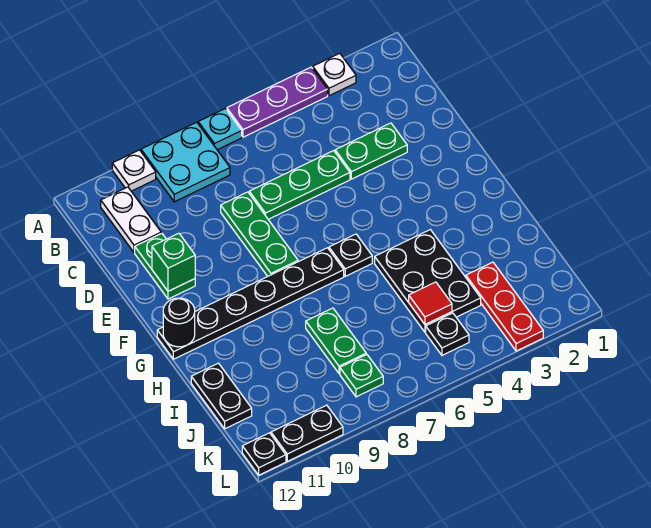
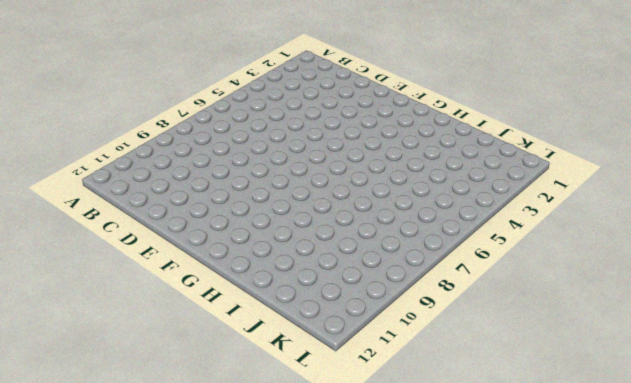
none -> white plate A3 level 1
none -> purple plate A4:A6 level 1
none -> cyan plate A7 level 1

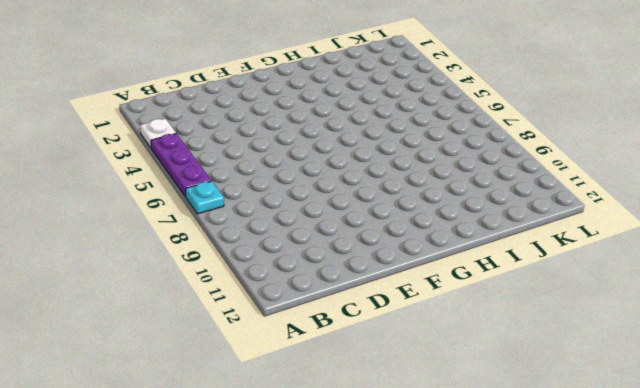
none -> cyan plate A8:B9 level 1
none -> white plate A10 level 1
none -> white plate B11:C11 level 1

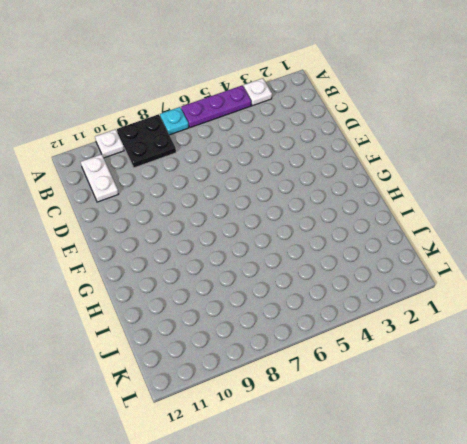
black plate A8:B9 level 1 -> cyan plate A8:B9 level 1
none -> green plate D3:D4 level 1
none -> green plate D5:D7 level 1
none -> green plate D8:F8 level 1

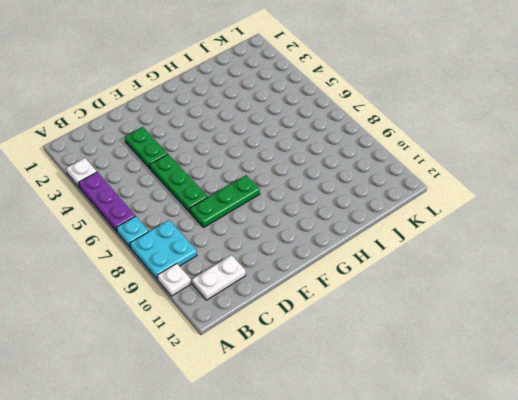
none -> green plate D11:E11 level 1
none -> black plate G6 level 1
none -> black plate G7:G12 level 1

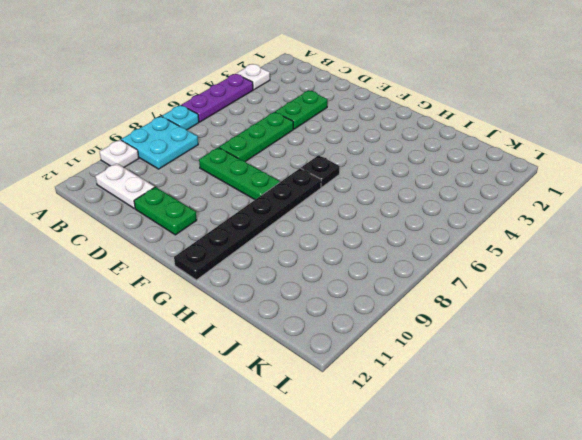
none -> black plate H4:J5 level 1
none -> green plate I8:J8 level 1
none -> black plate I12:J12 level 1

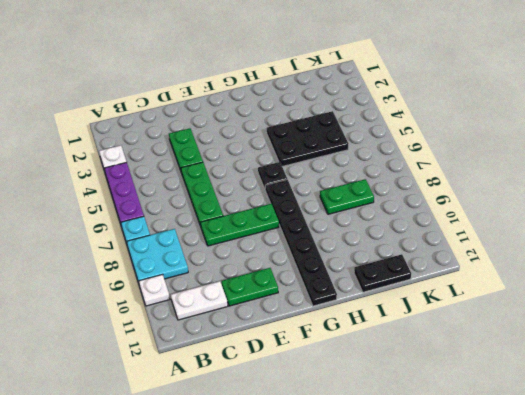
none -> red plate J3:L3 level 1
none -> black plate K5 level 1
none -> green plate K8 level 1

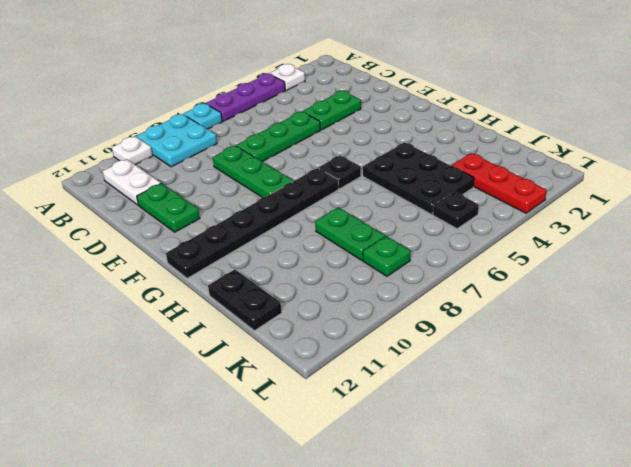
none -> black plate L10:L11 level 1
none -> black plate L12 level 1
none -> green brick E11 level 2

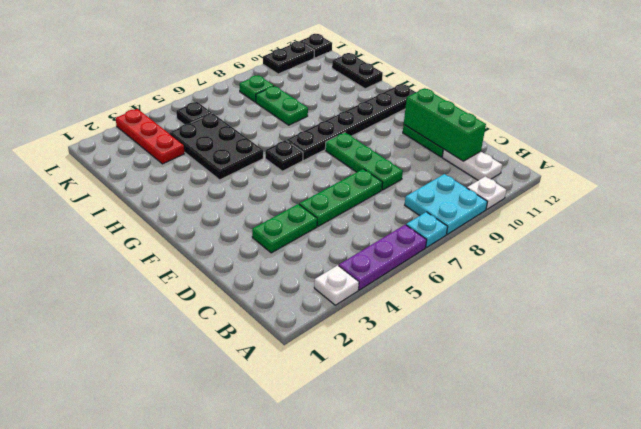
green brick C11:E11 level 2 -> green brick E11 level 2
none -> black round brick G12 level 2
none -> red tile J5 level 2

